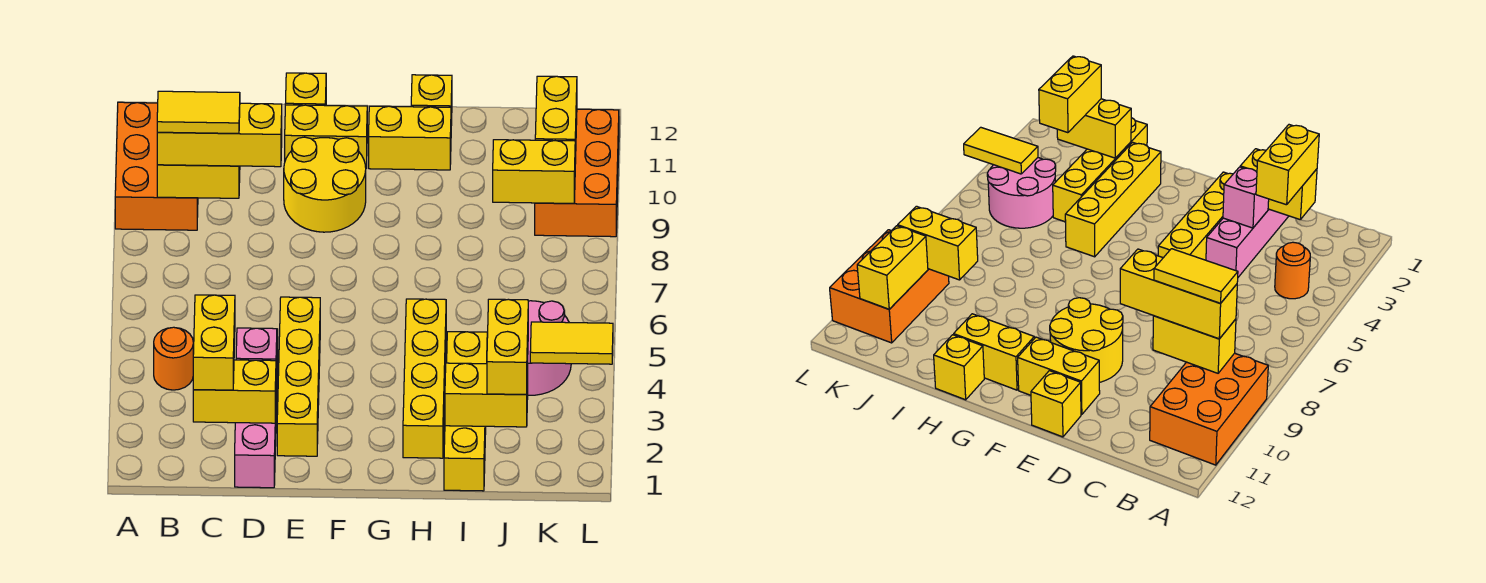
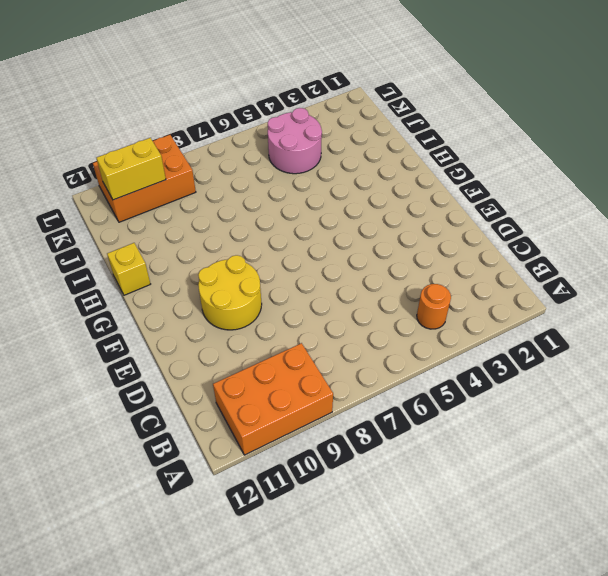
none -> pink brick D1:D4 level 1
none -> yellow brick E2:E5 level 1
none -> yellow brick E11:F11 level 1

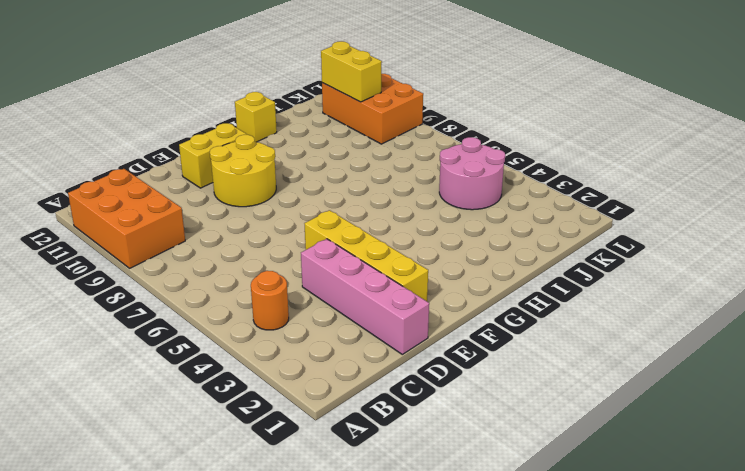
none -> yellow brick E12 level 1
none -> yellow brick G11:H11 level 1
none -> yellow brick H2:H5 level 1

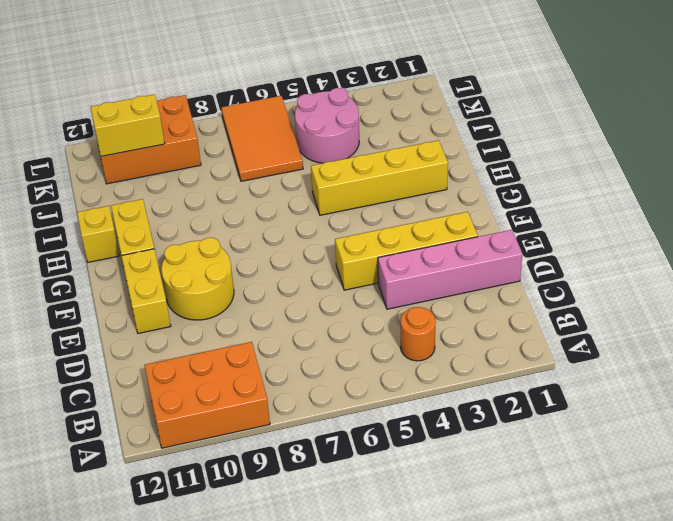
orange tile J6:L7 level 1 -> none
none -> yellow brick E12 level 1
none -> yellow brick I1:I4 level 1
none -> yellow brick B9:C9 level 2

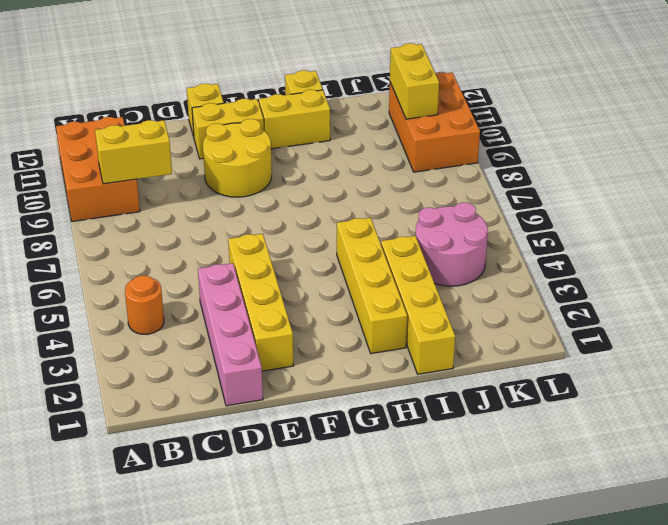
none -> yellow brick C2:D2 level 2
none -> pink brick D3 level 2
none -> yellow brick I2:J2 level 2

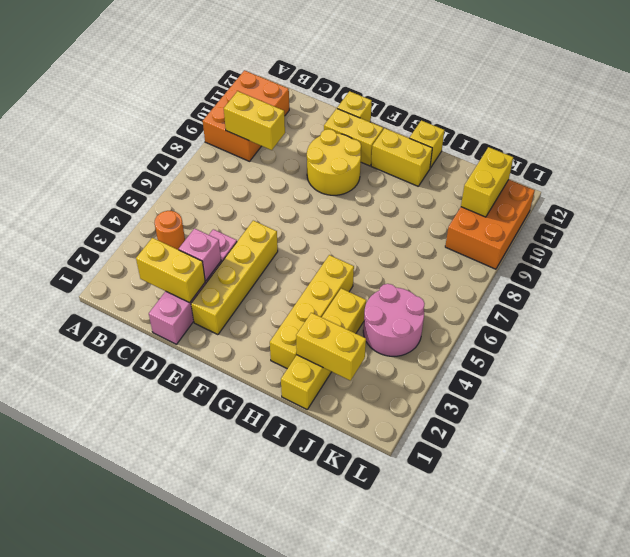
none -> yellow brick J9:K9 level 2
none -> yellow tile K4:L4 level 2
none -> yellow brick B9:D9 level 3

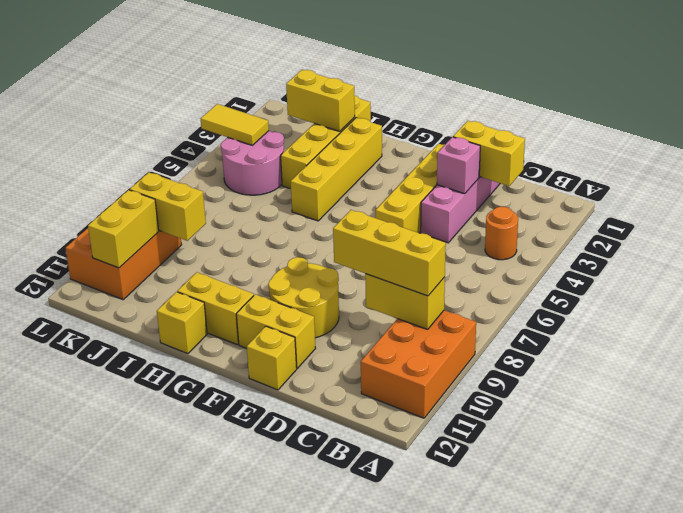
none -> yellow brick C2:C3 level 3
none -> yellow brick J2:J3 level 3
none -> yellow tile B9:C9 level 4

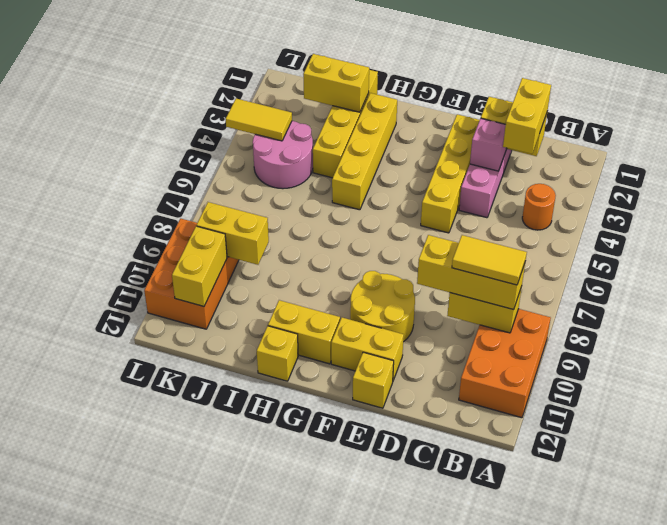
none -> yellow brick J2:J3 level 3

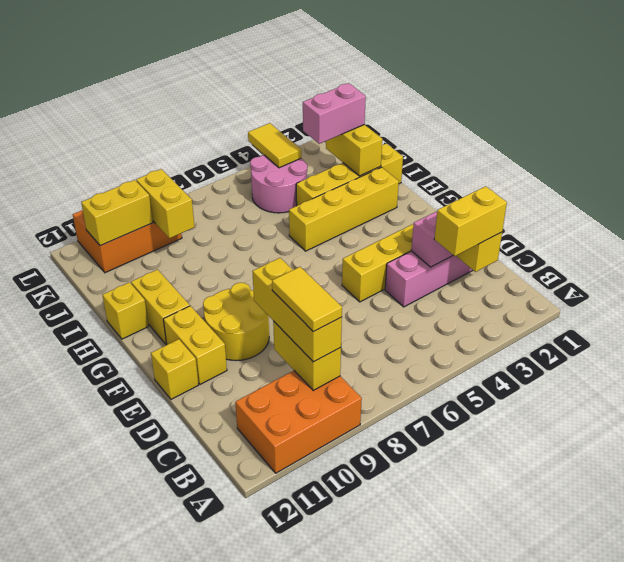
pink brick J2:J3 level 3 -> yellow brick J2:J3 level 3
none -> orange round brick B4 level 1

